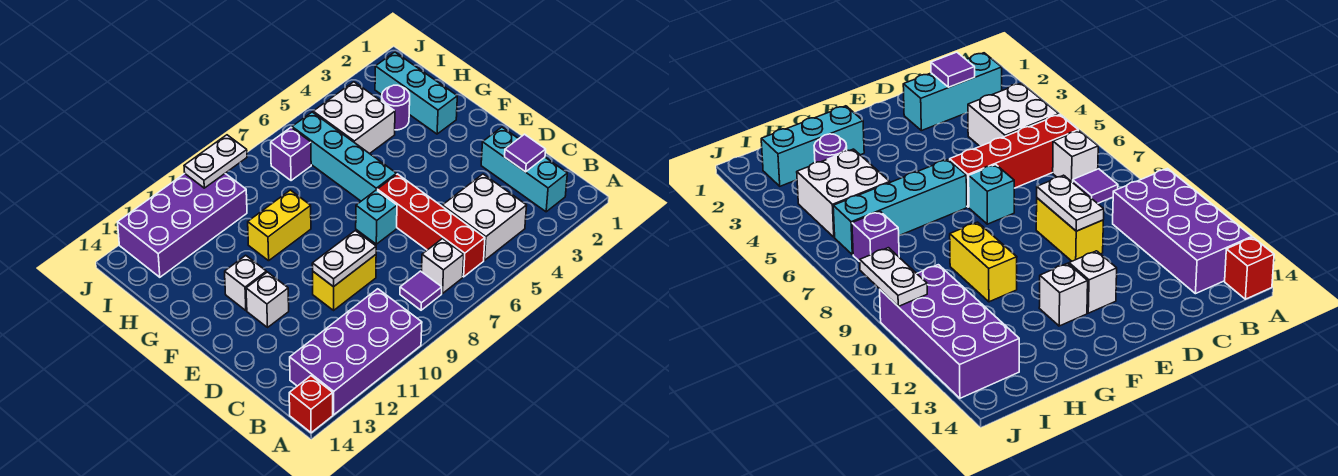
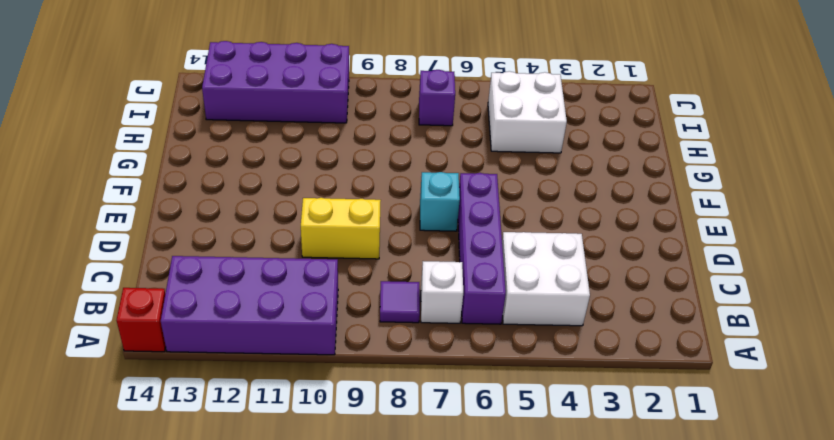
purple brick B6:E6 level 1 -> red brick B6:E6 level 1
none -> cyan brick B2:D2 level 1
none -> white brick E12 level 1
none -> cyan brick F6:I6 level 1

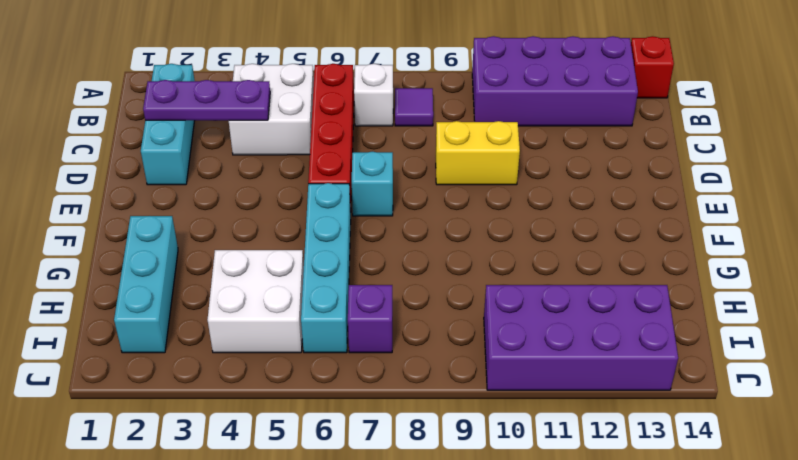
purple plate C2:C4 level 2 -> purple tile C2 level 2
none -> white brick E12 level 1
none -> white brick F12 level 1
none -> yellow brick G9:G10 level 1

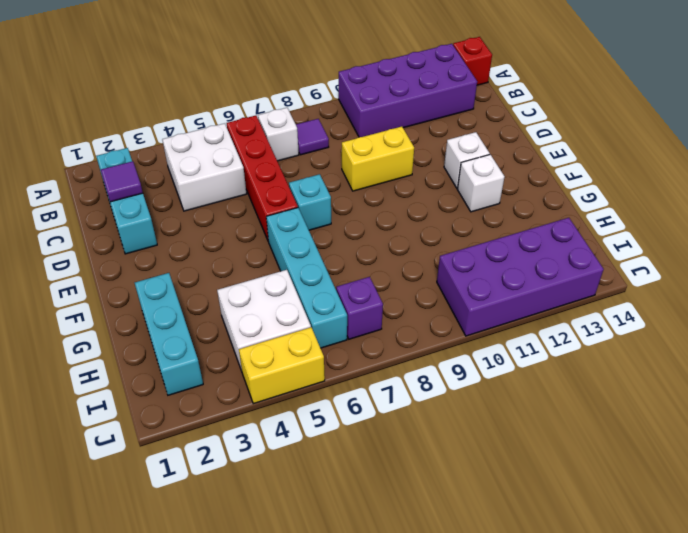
yellow brick J4:J5 level 1 -> yellow brick G9:G10 level 1
none -> purple round brick H3 level 1
none -> white plate D9:D10 level 2
none -> white plate J9:J10 level 2

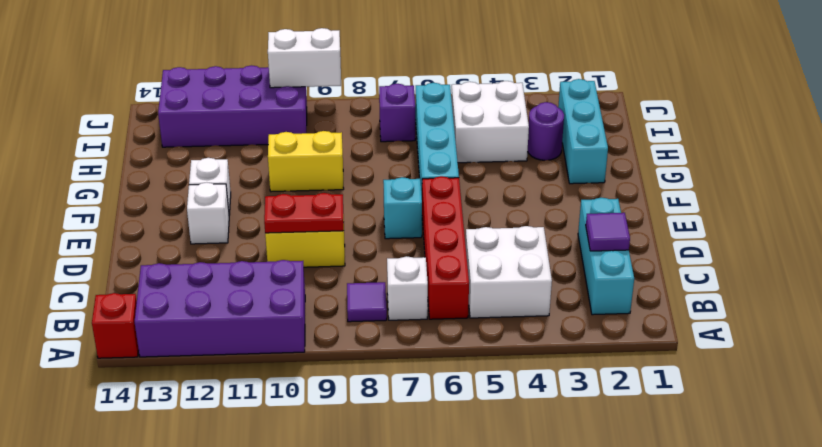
red plate D9:D10 level 2 -> white plate D9:D10 level 2
white brick J9:J10 level 2 -> white plate J9:J10 level 2

